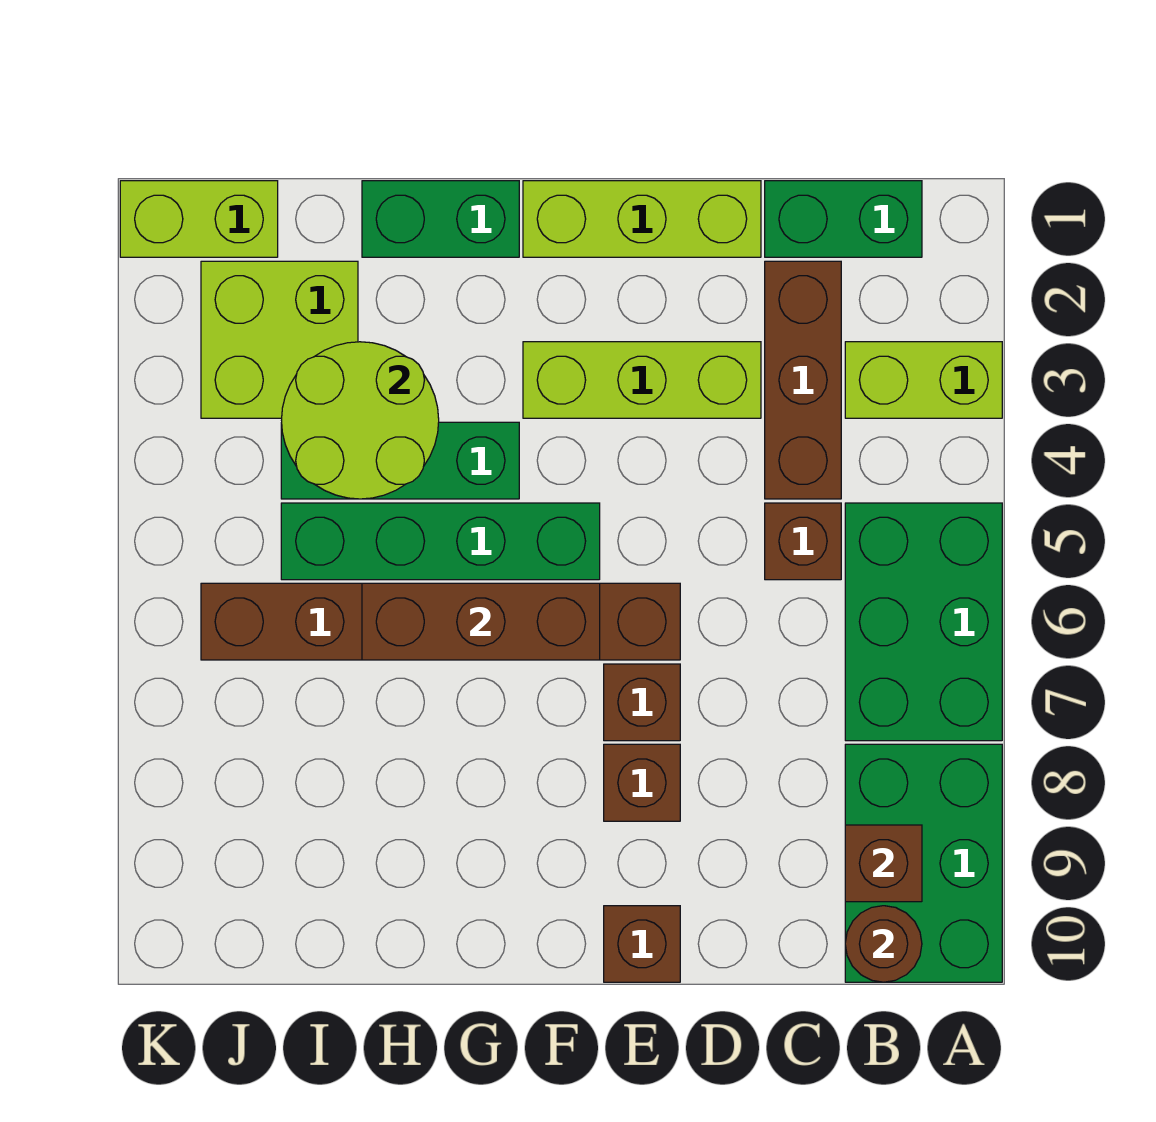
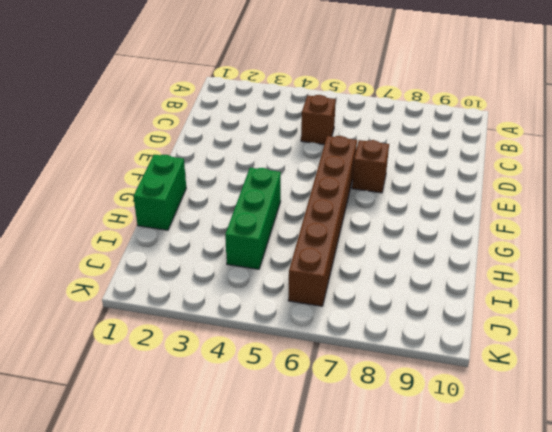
none -> lime brick A3:B3 level 1
none -> green brick A5:B7 level 1
none -> green brick A8:B10 level 1

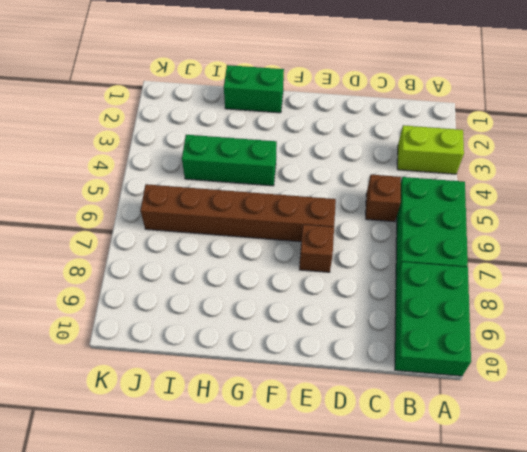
none -> green brick B1:C1 level 1
none -> brown brick C2:C4 level 1
none -> lime brick D1:F1 level 1

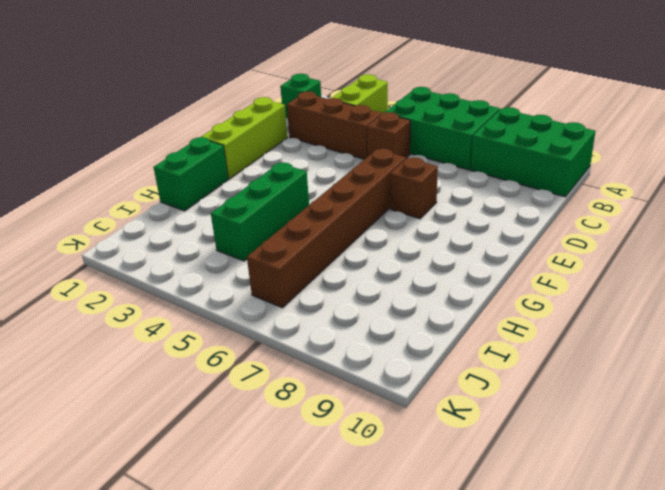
green brick B1 level 1 -> green brick B1:C1 level 1
none -> lime brick D3:F3 level 1
none -> brown brick E8 level 1
none -> brown brick E10 level 1

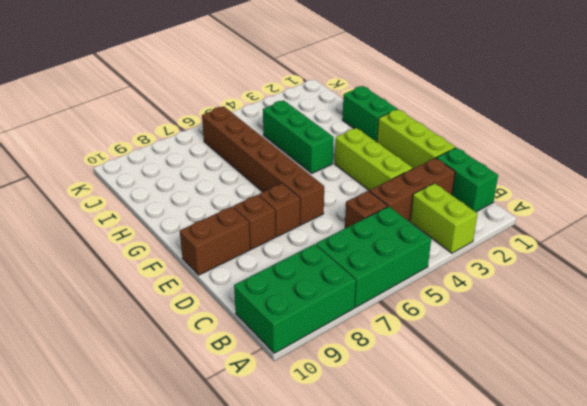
brown brick E9:E10 level 1 -> brown brick E10 level 1
none -> green brick F5:I5 level 1
none -> lime brick I2:J3 level 1
none -> lime brick J1:K1 level 1

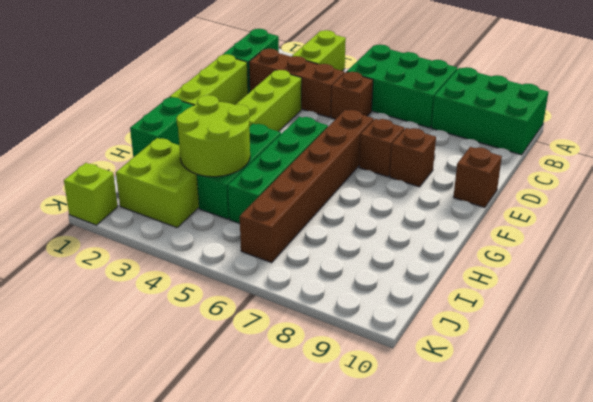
lime brick K1 level 1 -> lime brick J1:K1 level 1
none -> brown brick B9 level 2
none -> brown round brick B10 level 2
none -> brown brick F6:H6 level 2

